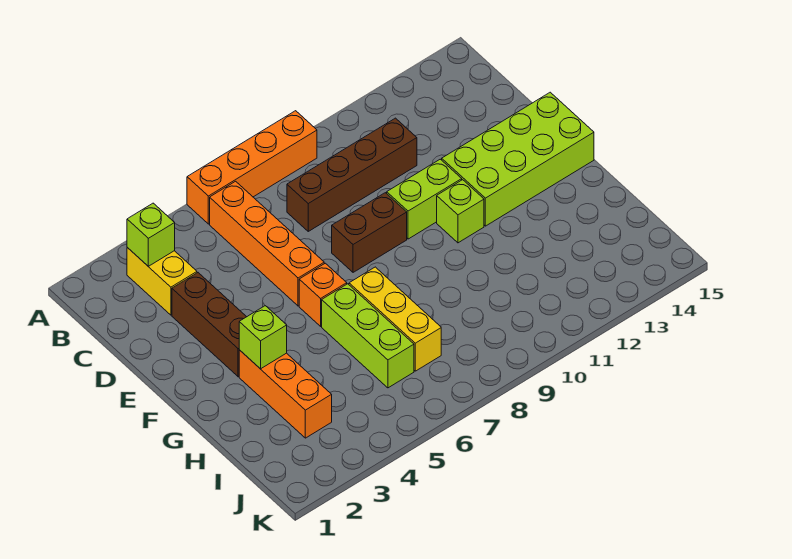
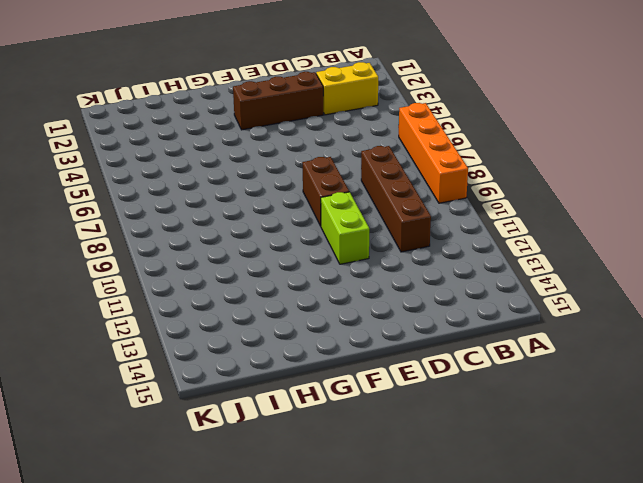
none -> orange brick B6:E6 level 1
none -> lime brick E12:F15 level 1
none -> orange brick F6 level 1

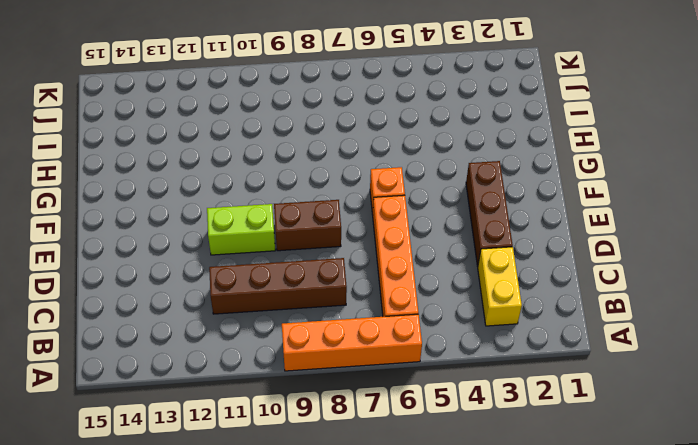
none -> lime brick E12:F15 level 1
none -> lime brick F11 level 1
none -> orange brick G3:I3 level 1

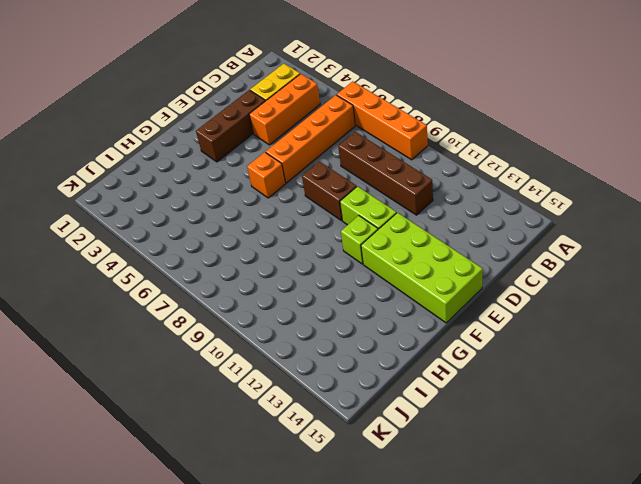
orange brick B4:D4 level 1 -> orange brick G3:I3 level 1
none -> lime brick G6:I6 level 1
none -> yellow brick G7:I7 level 1
none -> lime brick B3 level 2

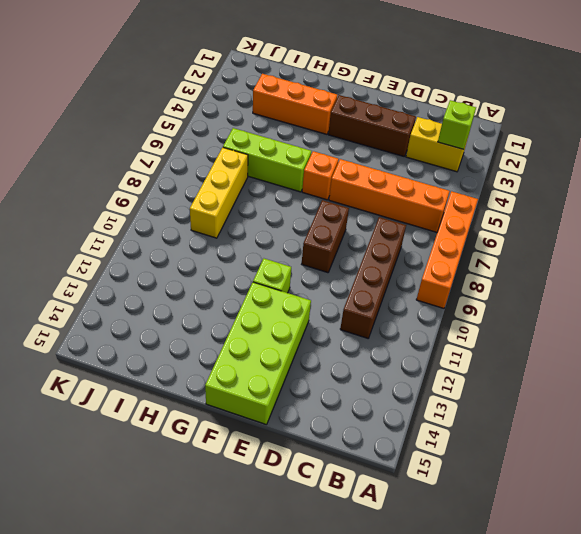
yellow brick I7:I9 level 1 -> yellow brick G7:I7 level 1
none -> lime brick E10:E11 level 1
none -> lime brick G3 level 2

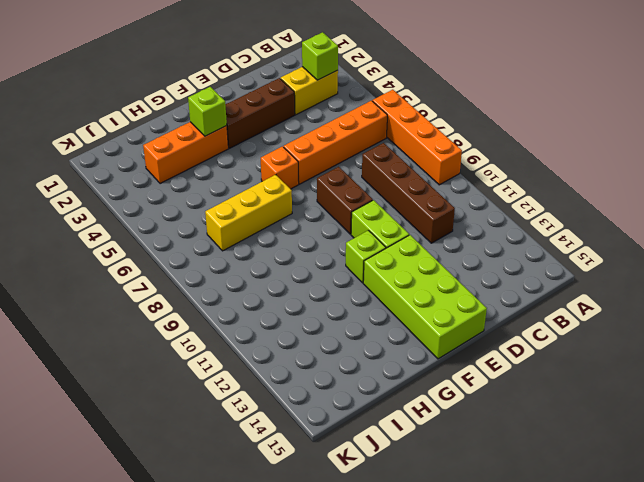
none -> lime brick G6:I6 level 1

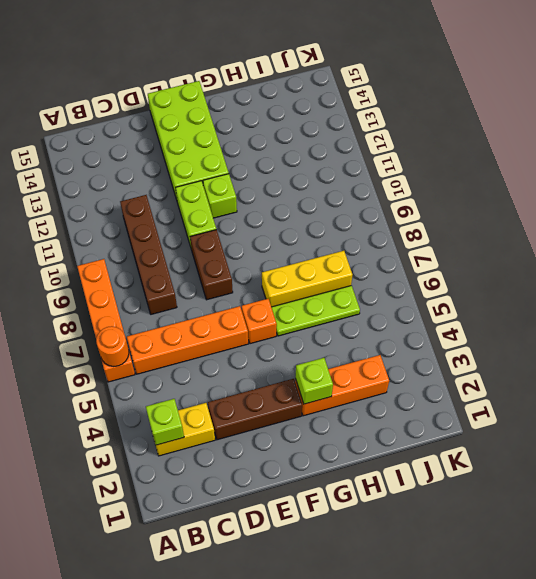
orange round brick A6 level 2 -> none
lime plate G6:I6 level 1 -> lime brick G6:I6 level 1

